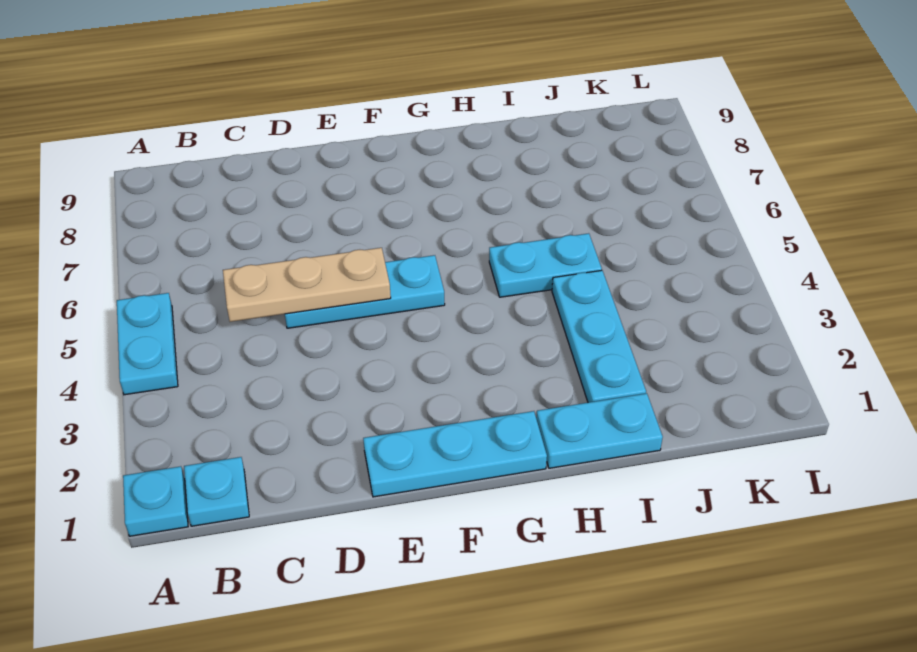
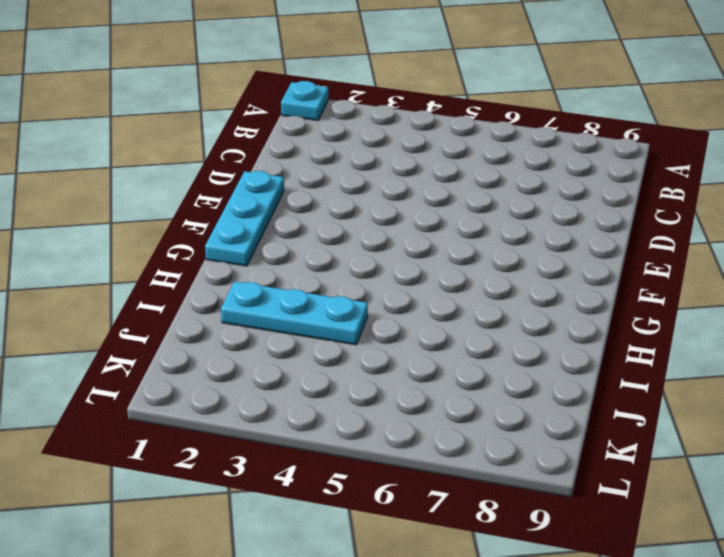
none -> cyan plate A4:A5 level 1
none -> cyan plate B1 level 1

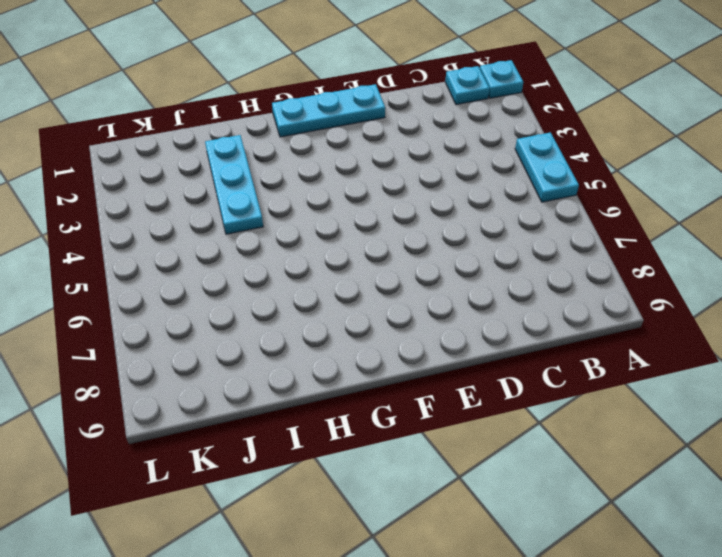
none -> cyan plate D5:F5 level 1
none -> cyan plate H1:I1 level 1

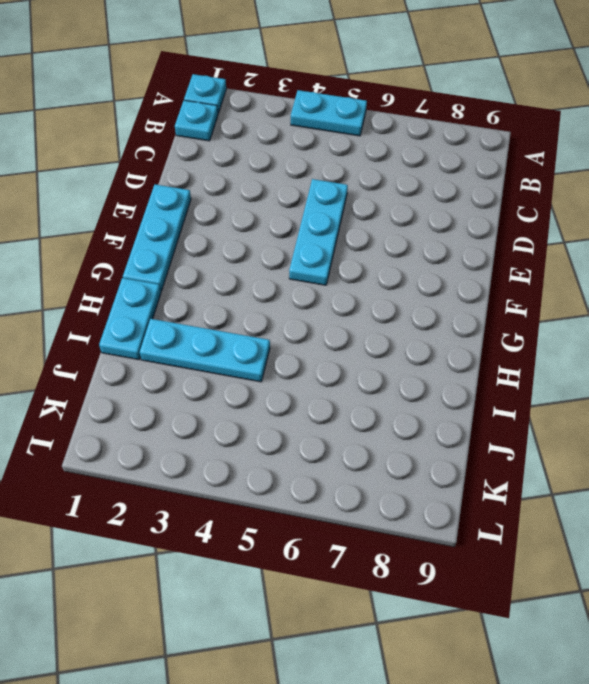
none -> cyan plate H5:I5 level 1
none -> tan plate C5:E5 level 2

